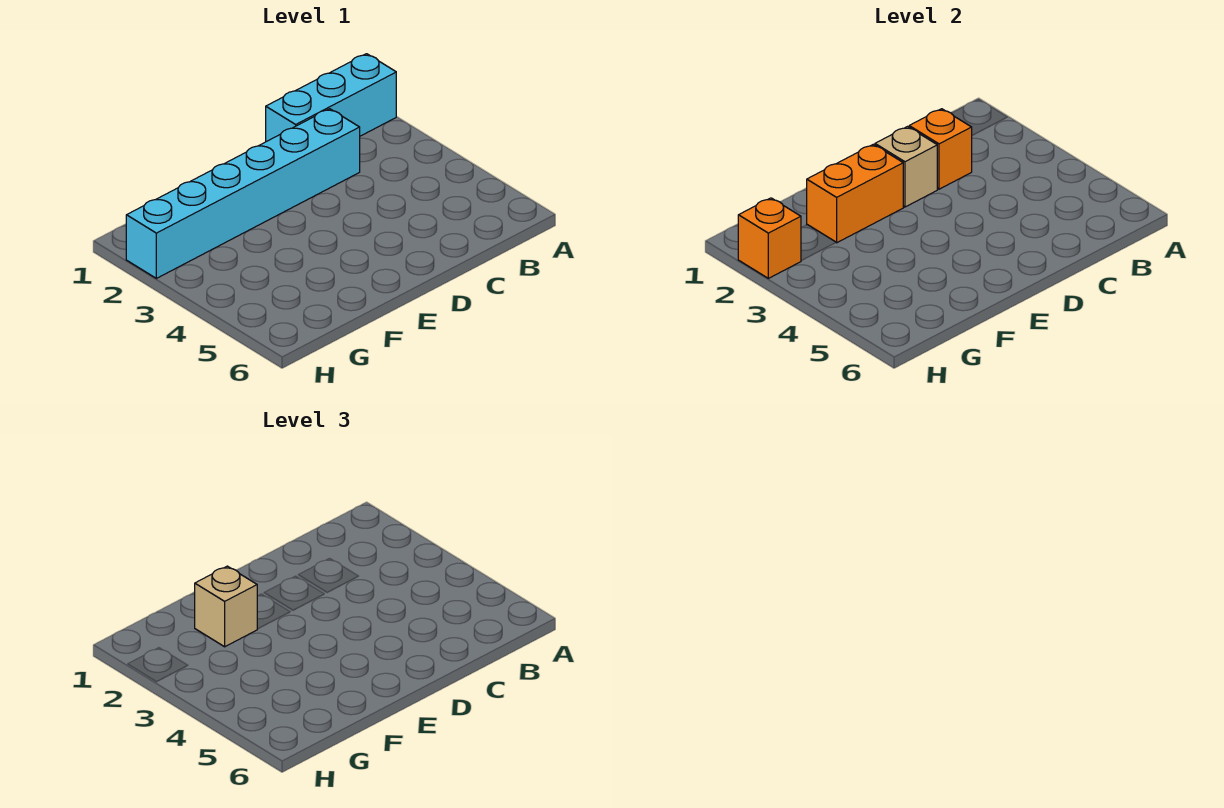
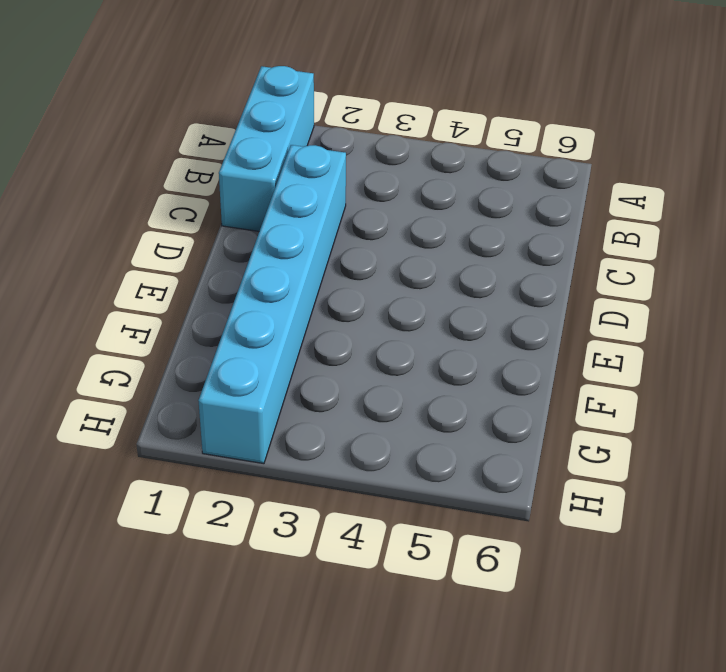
none -> orange brick C2 level 2
none -> tan brick D2 level 2

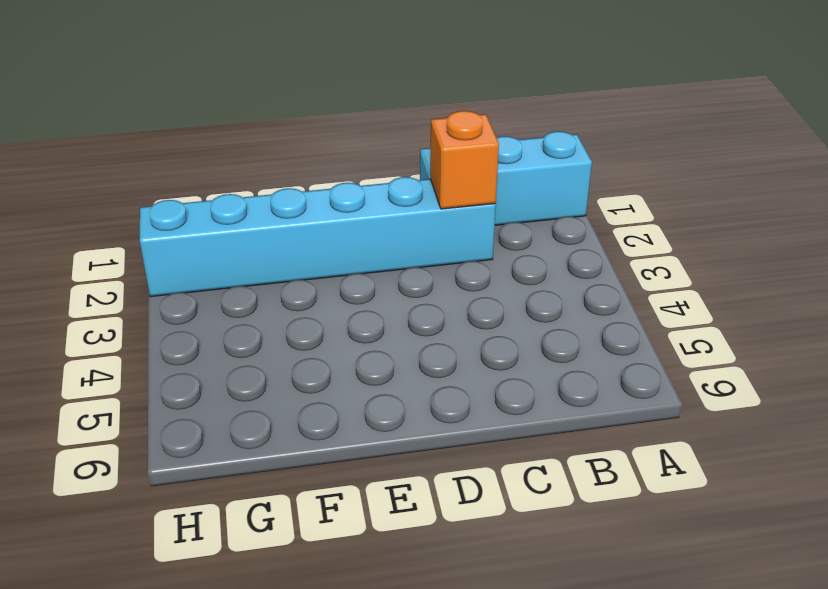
none -> tan brick D2 level 2
none -> orange brick E2:F2 level 2

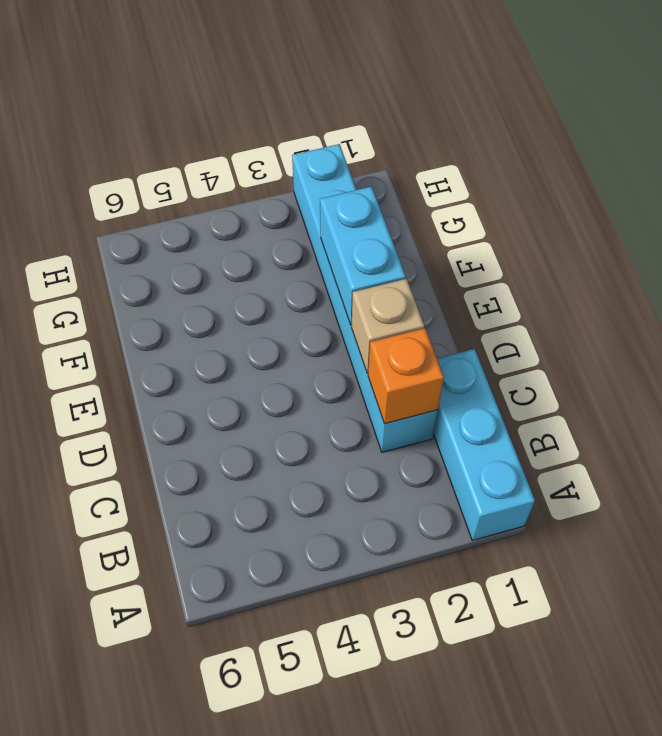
cyan brick E2:F2 level 2 -> orange brick E2:F2 level 2
none -> orange brick H2 level 2
none -> tan brick F2 level 3

